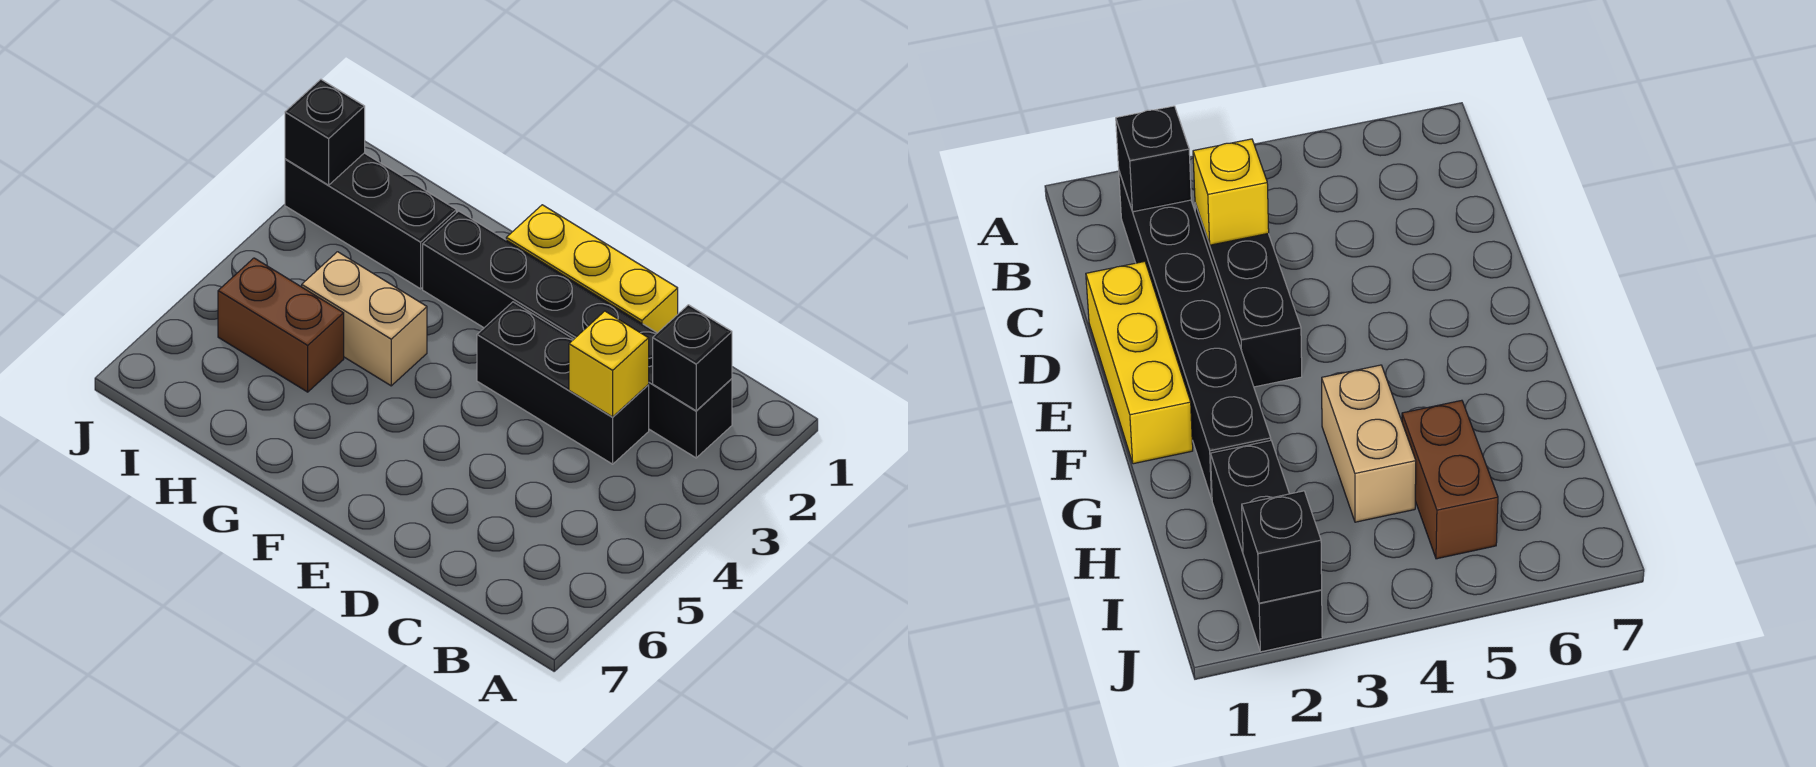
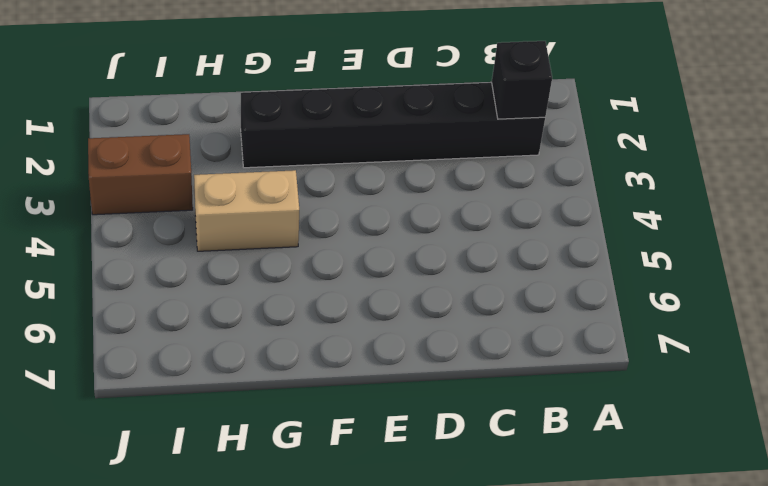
brown brick I3:J3 level 1 -> brown brick H5:I5 level 1
none -> black brick C3:E3 level 1
none -> yellow brick D1:F1 level 1

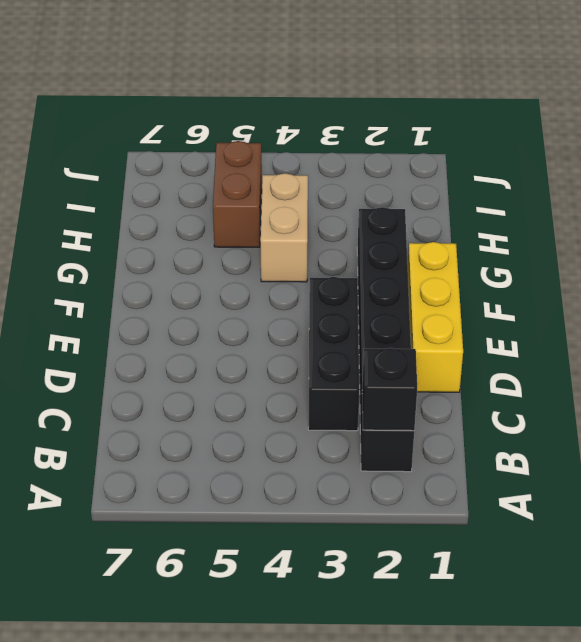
none -> black brick H2:J2 level 1
none -> yellow brick C3 level 2

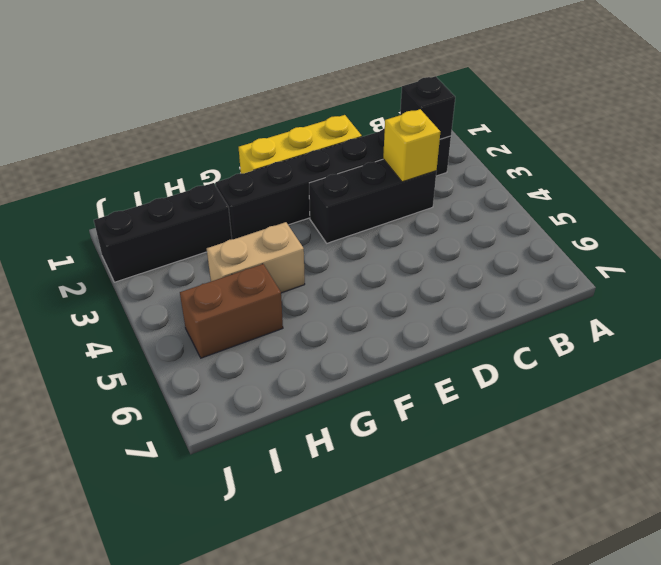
none -> black brick J2 level 2

